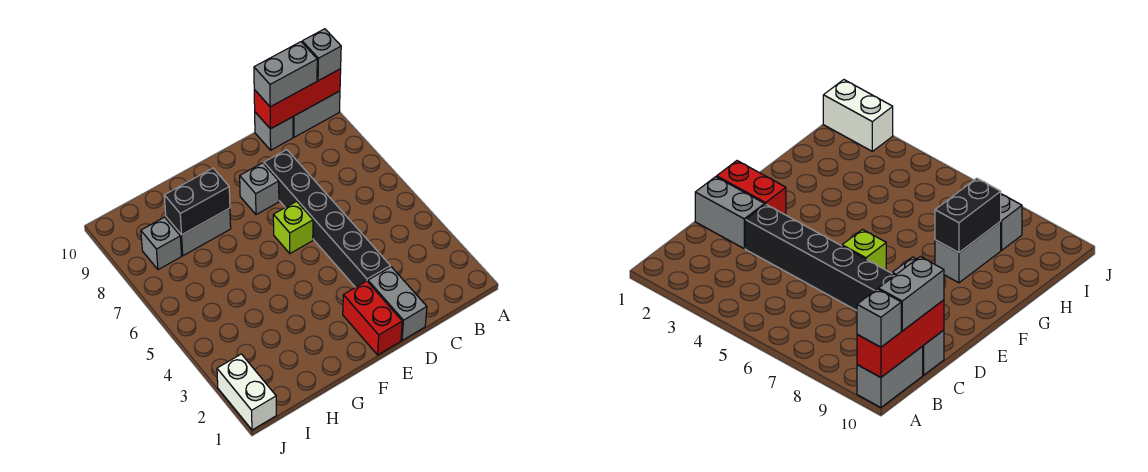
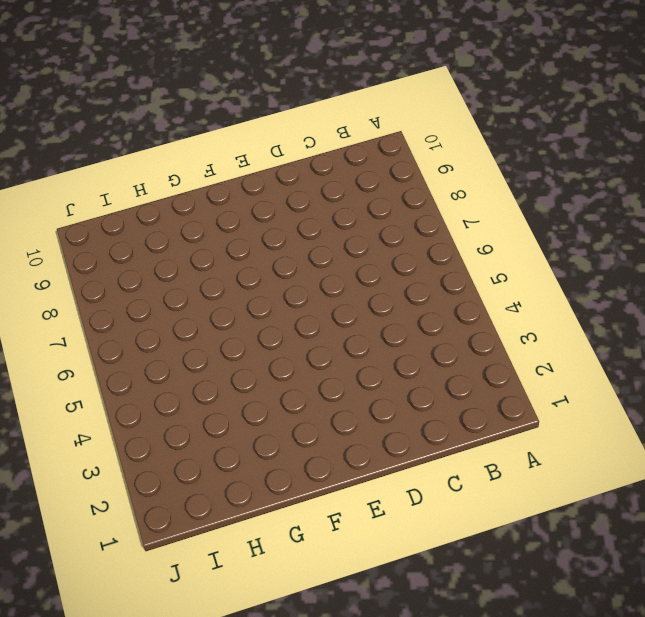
none -> grey brick A10:B10 level 1
none -> grey brick C10 level 1
none -> grey brick D1:D2 level 1

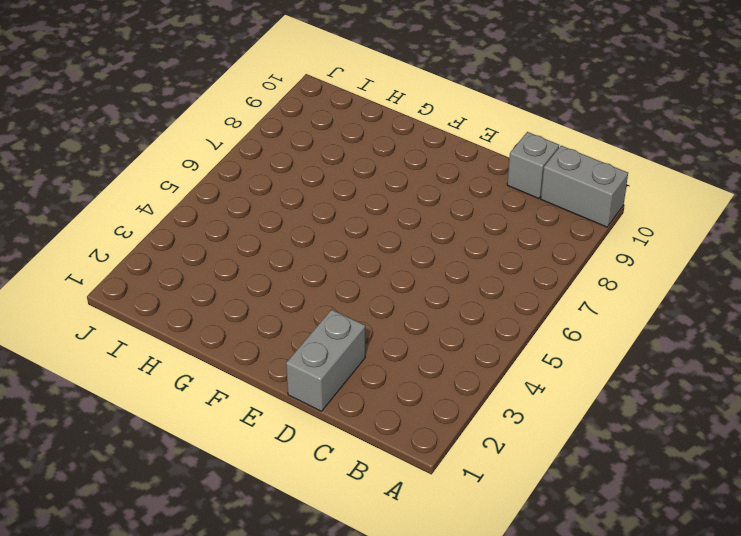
none -> black brick D3:D8 level 1
none -> red brick E1:E2 level 1
none -> lime brick E6 level 1

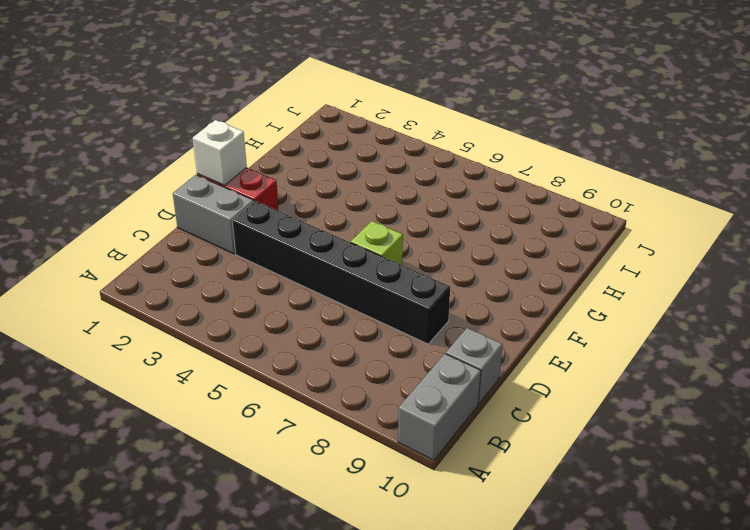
white brick E1 level 2 -> none
none -> grey brick E8 level 1
none -> grey brick G8:H8 level 1
none -> grey brick I8 level 1

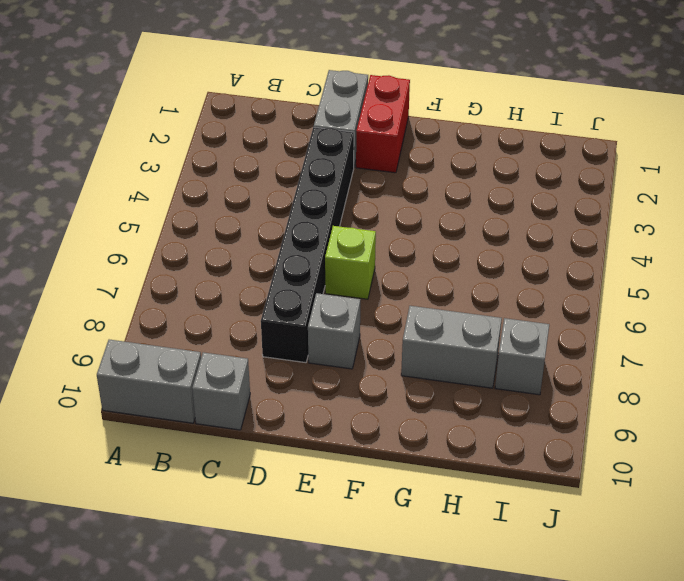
none -> white brick J1:J2 level 1
none -> red brick A10:C10 level 2
none -> black brick G8:H8 level 2

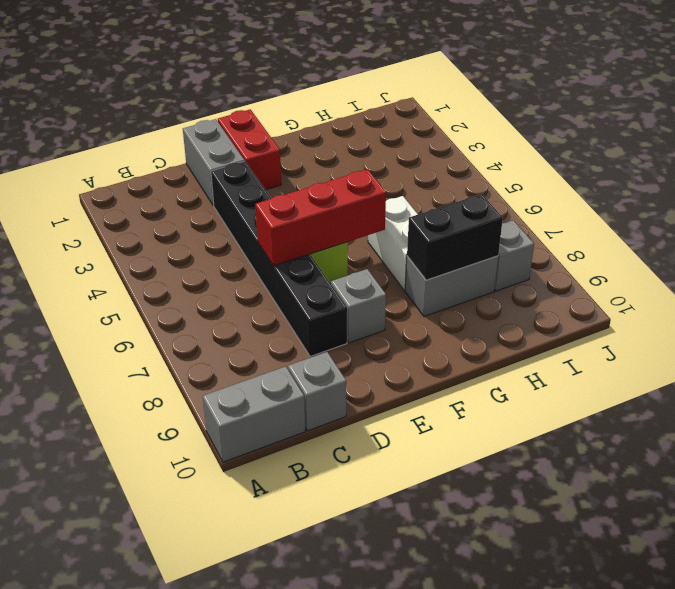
red brick D6:F6 level 2 -> red brick A10:C10 level 2
white brick G6:G7 level 1 -> white brick J1:J2 level 1
none -> grey brick A10 level 3
none -> grey brick B10:C10 level 3

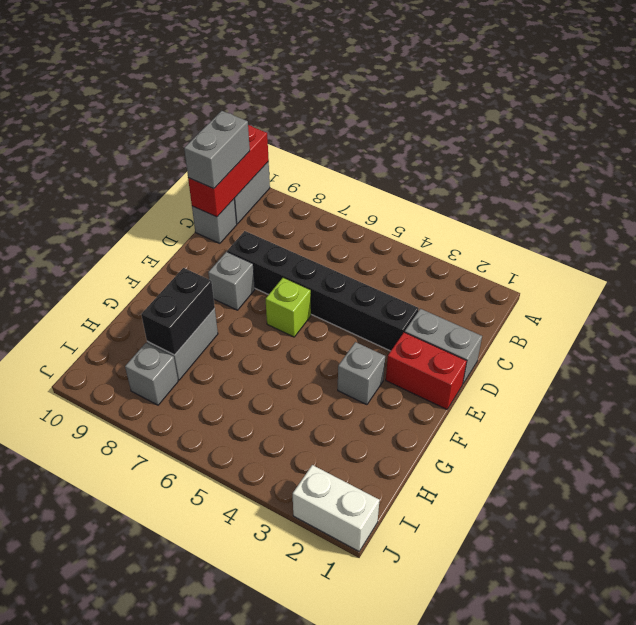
grey brick F3 level 1 -> grey brick A10 level 3

